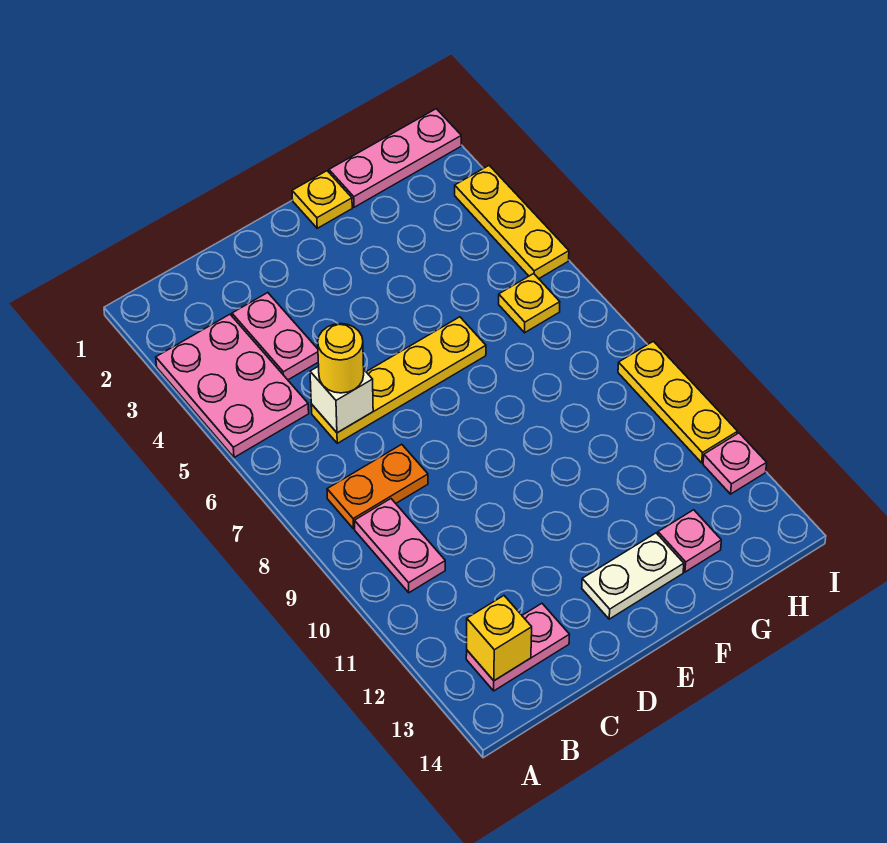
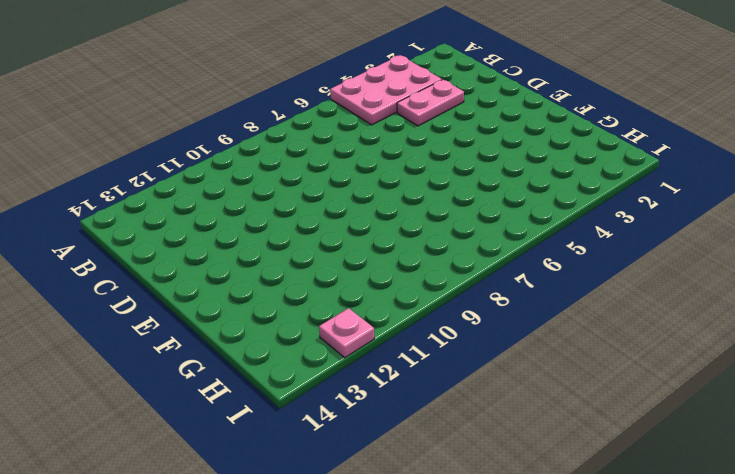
none -> orange plate B8:C8 level 1
none -> pink plate B9:B10 level 1
none -> pink plate B13:C13 level 1

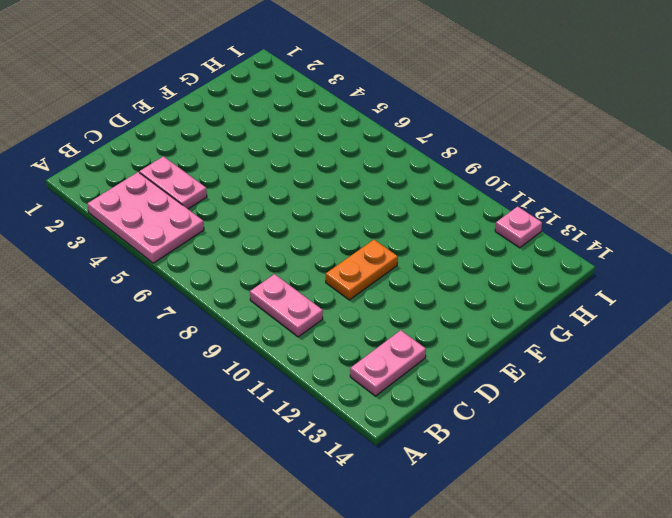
orange plate D10:E10 level 1 -> orange plate B8:C8 level 1
none -> yellow plate C6:F6 level 1
none -> white plate E13:F13 level 1
none -> yellow plate F1 level 1

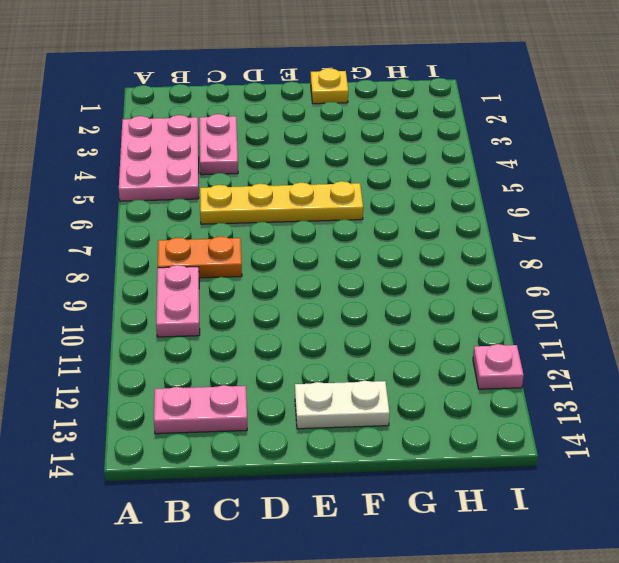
none -> pink plate G1:I1 level 1
none -> pink plate G13 level 1
none -> yellow plate H6 level 1

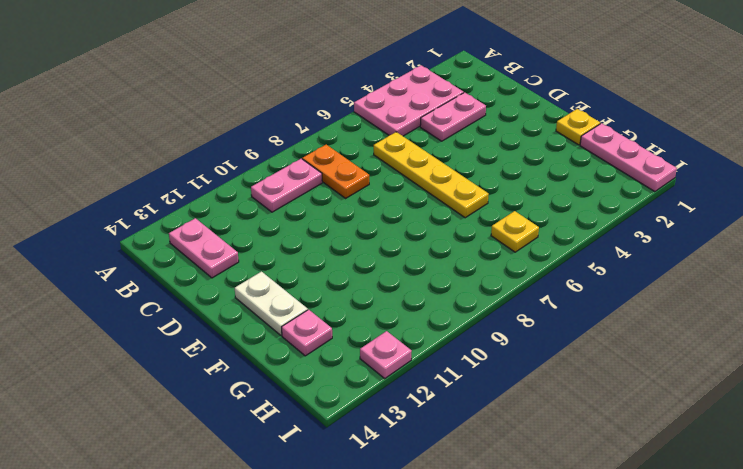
none -> yellow plate I3:I5 level 1
none -> yellow plate I9:I11 level 1
none -> yellow brick B13 level 2

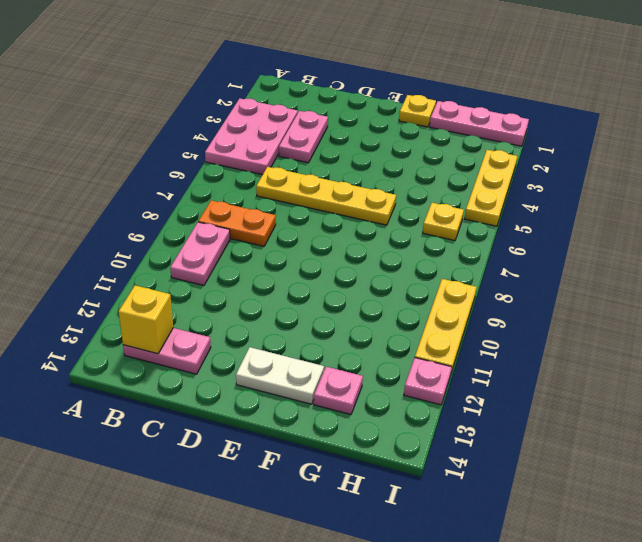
none -> white brick C6 level 2
none -> yellow round brick C6 level 3

